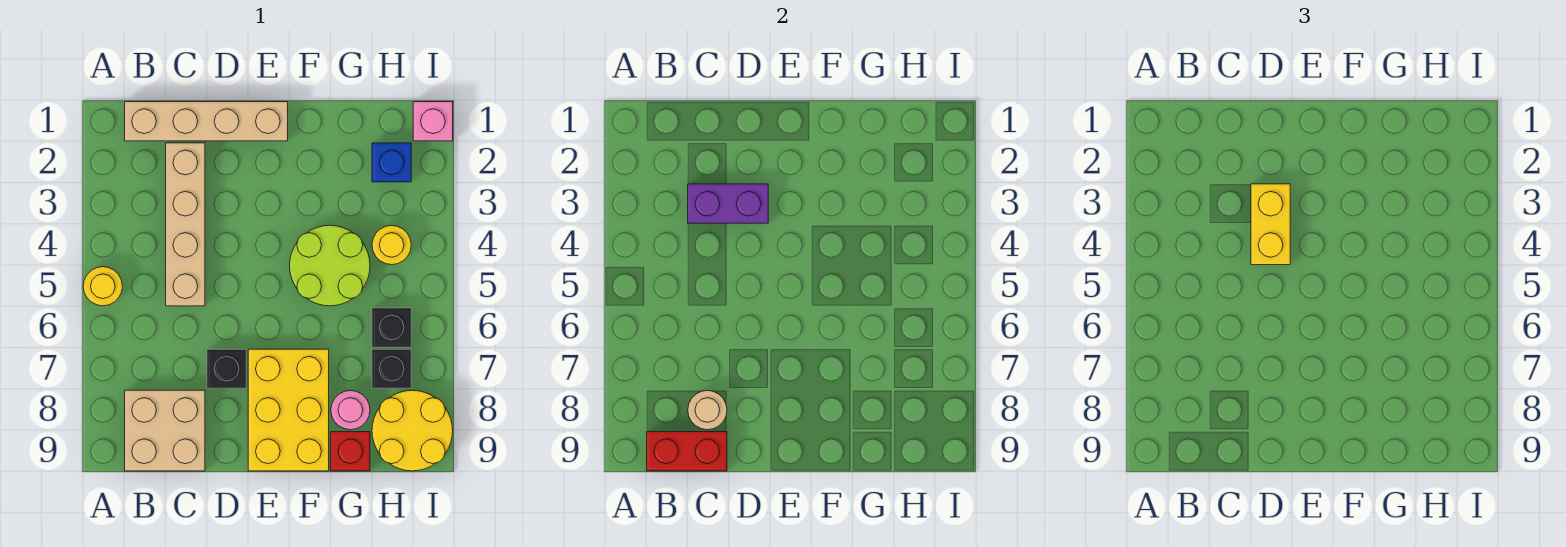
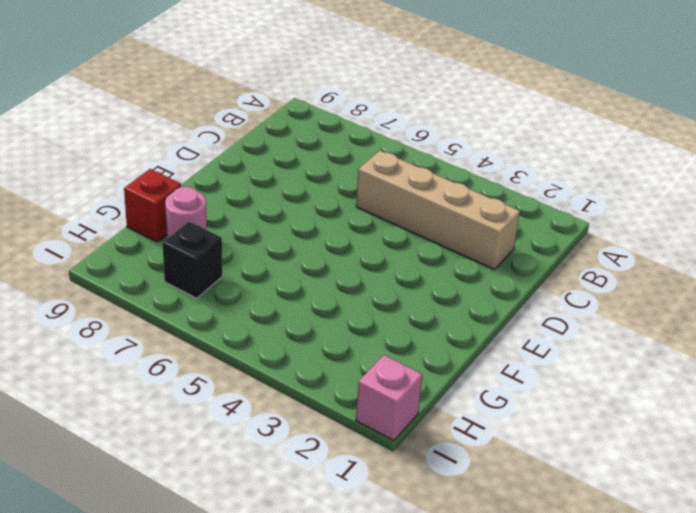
none -> yellow round brick A5 level 1
none -> tan brick B1:E1 level 1
none -> tan brick B8:C9 level 1

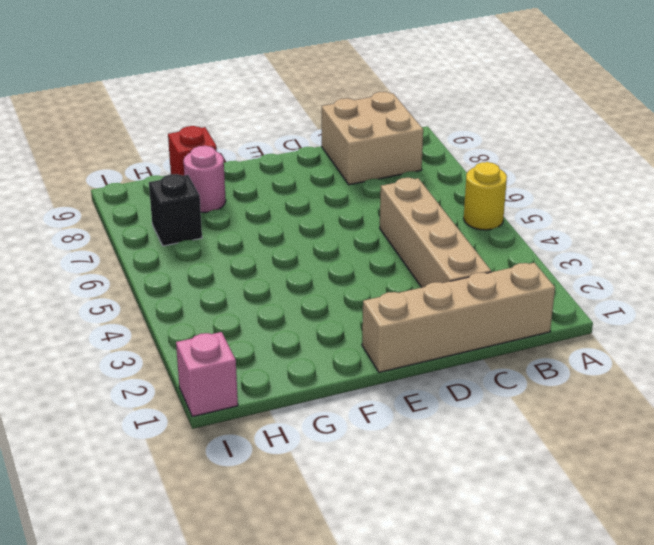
none -> black brick D7 level 1
none -> yellow brick E7:F9 level 1
none -> lime round brick F4:G5 level 1

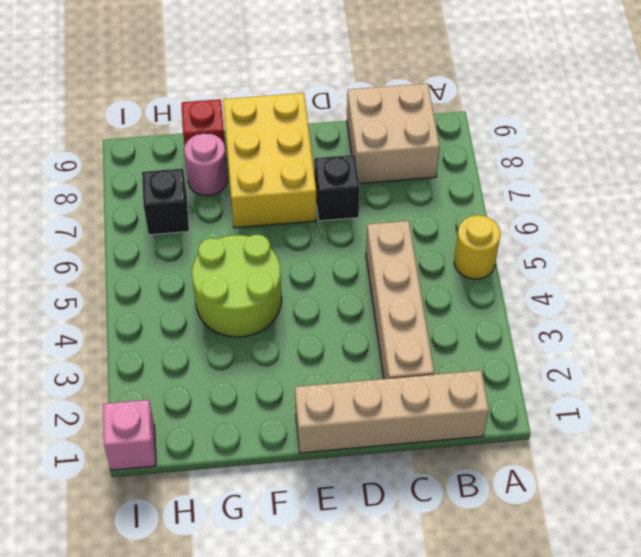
none -> blue brick H2 level 1
none -> yellow round brick H4 level 1
none -> black brick H6 level 1

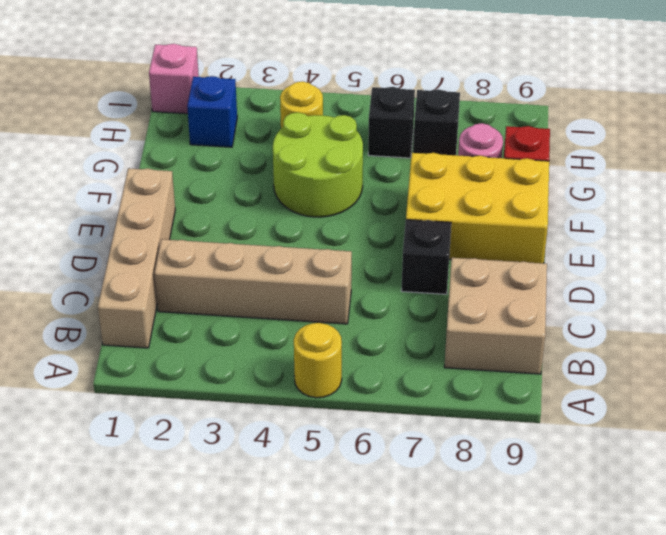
none -> yellow round brick H8:I9 level 1
none -> red brick B9:C9 level 2
none -> purple brick C3:D3 level 2

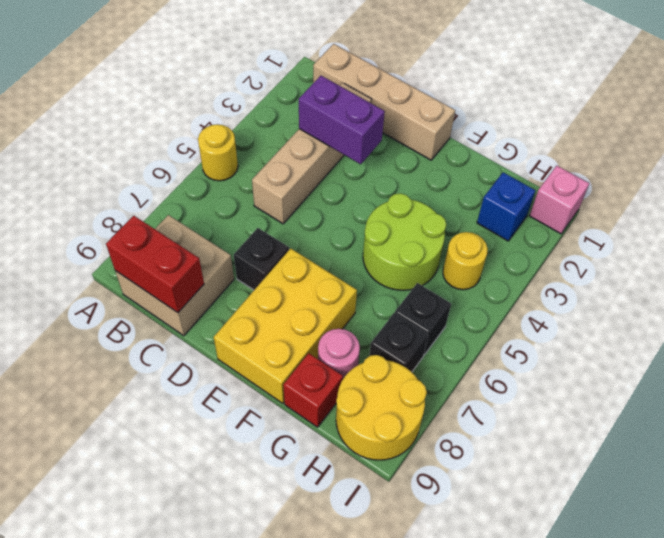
none -> tan round brick C8 level 2
none -> yellow brick D3:D4 level 3

